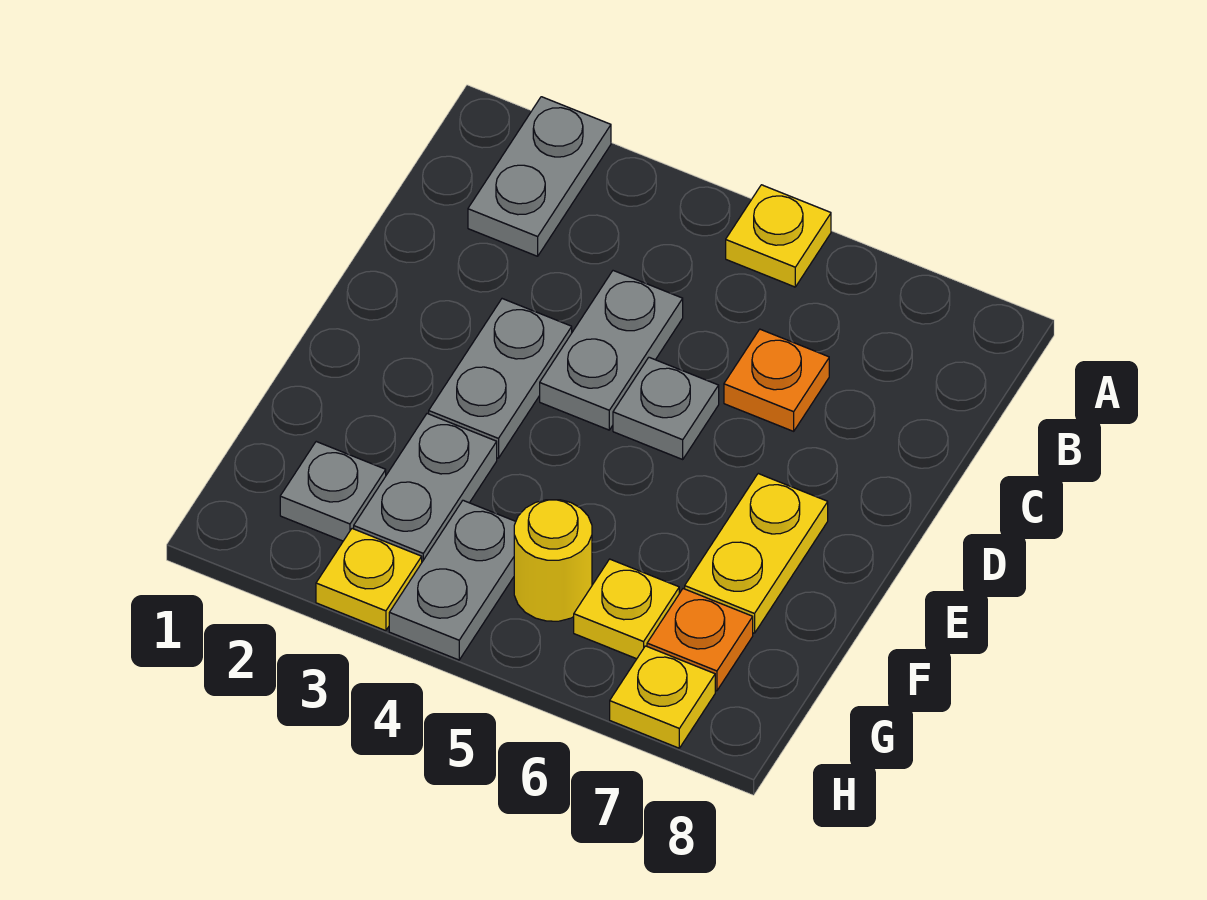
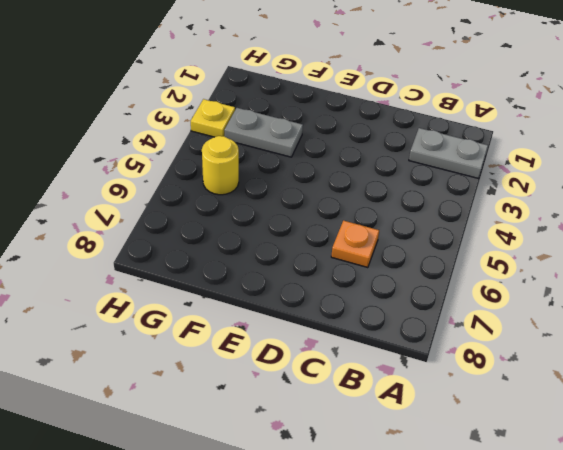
none -> yellow plate A5 level 1
none -> grey plate C4:D4 level 1
none -> grey plate D3:E3 level 1

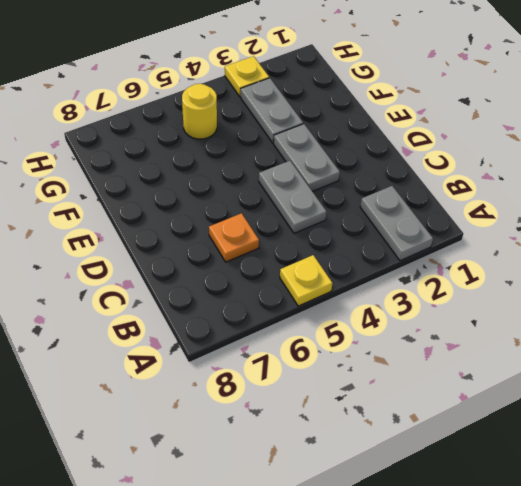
none -> grey plate D5 level 1
none -> yellow plate E7:F7 level 1
none -> grey plate G2 level 1

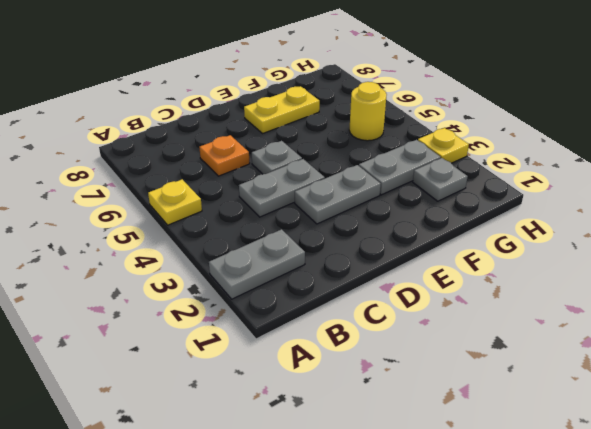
none -> grey plate G4:H4 level 1
none -> yellow plate G6 level 1
none -> orange plate G7 level 1

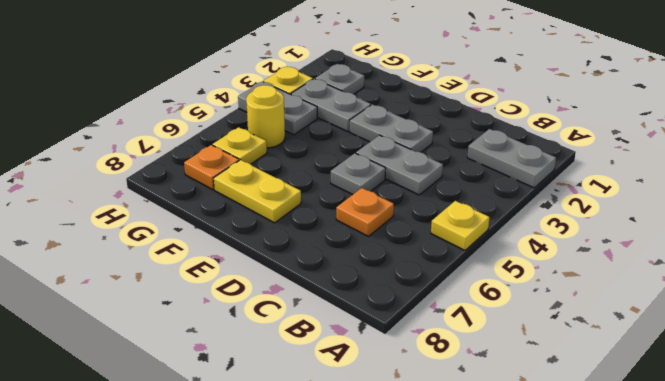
none -> yellow plate H7 level 1

